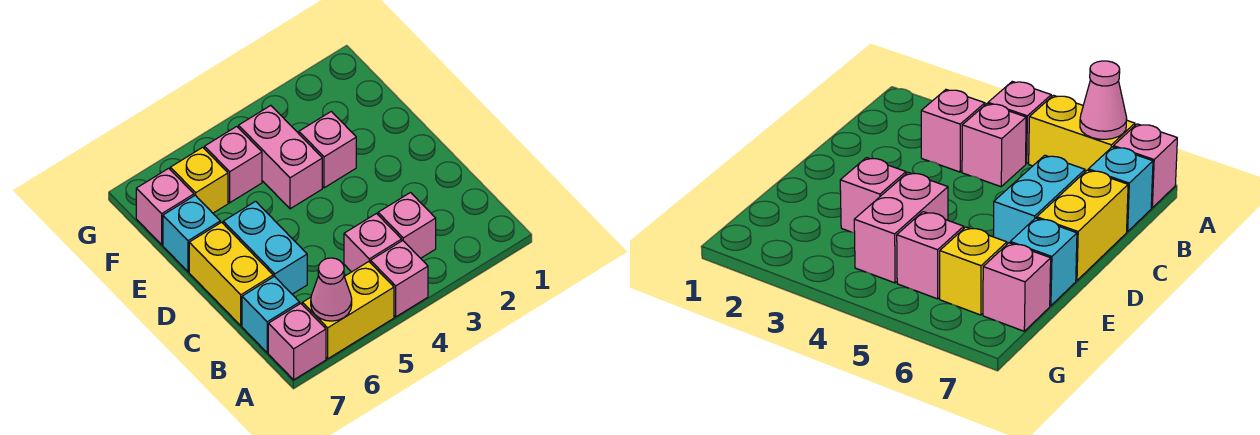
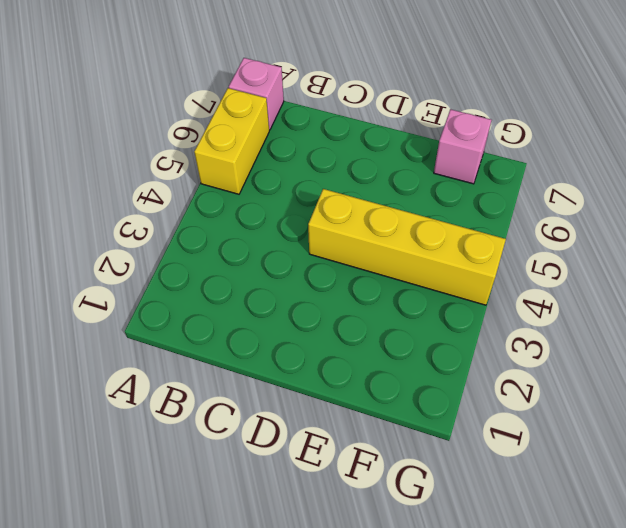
yellow brick D4:G4 level 1 -> pink brick E4:F4 level 1
none -> pink brick A4 level 1
none -> pink brick B3 level 1
none -> pink brick B4 level 1

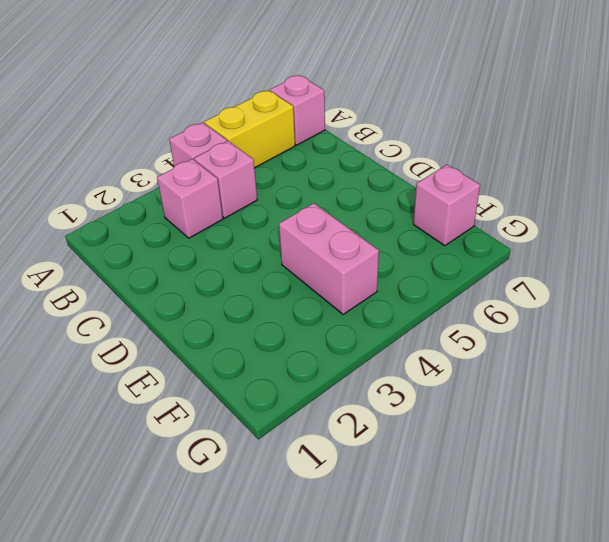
none -> cyan brick B7 level 1
none -> cyan brick C6:D6 level 1
none -> yellow brick C7:D7 level 1

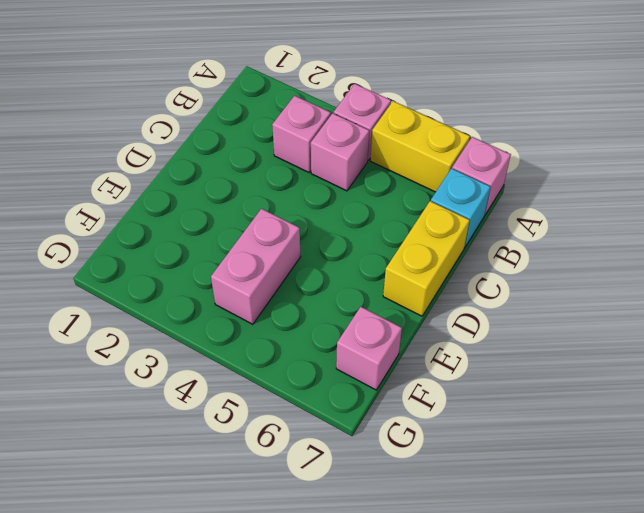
none -> cyan brick C6:D6 level 1
none -> pink brick E3 level 1
none -> cyan brick E7 level 1

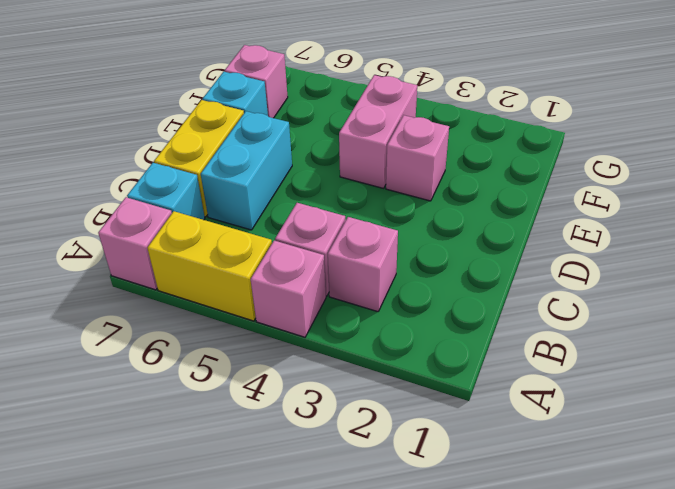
none -> pink brick F5 level 1
none -> yellow brick F6 level 1
none -> pink cone A6 level 2

